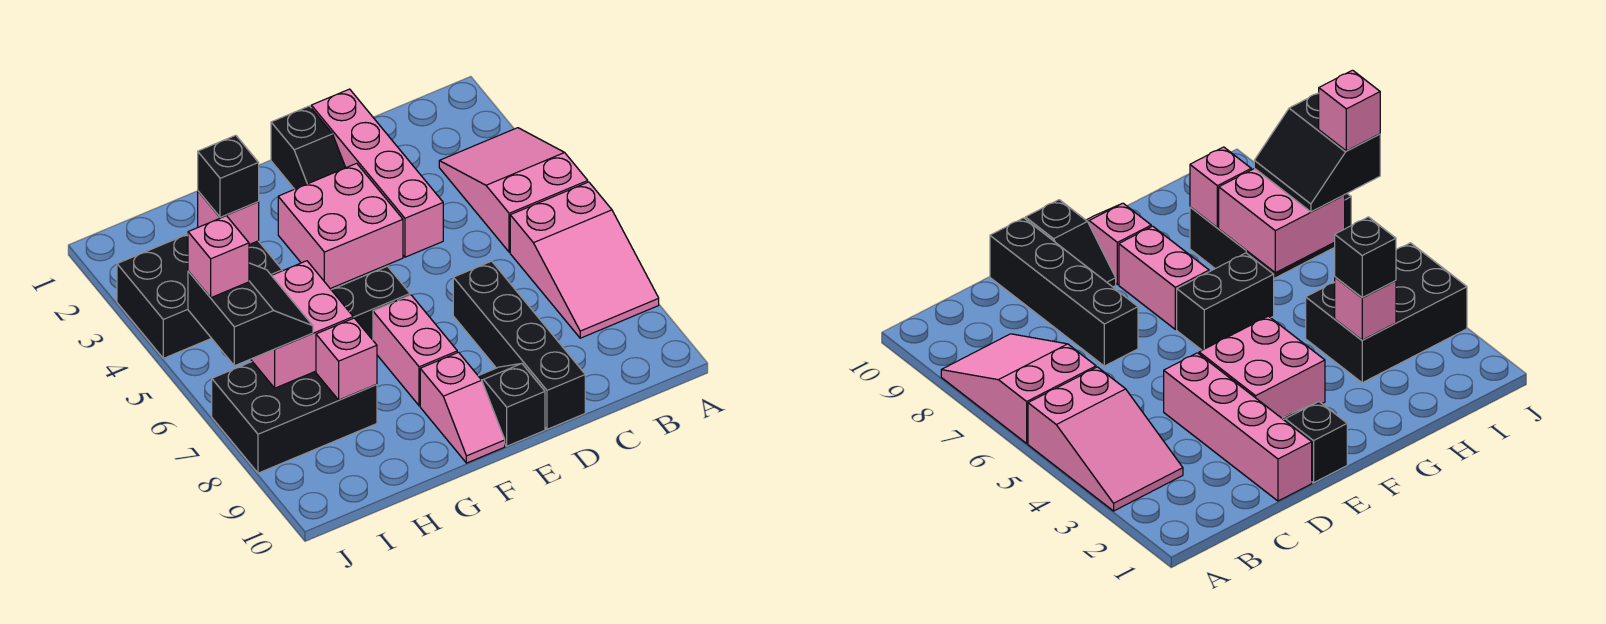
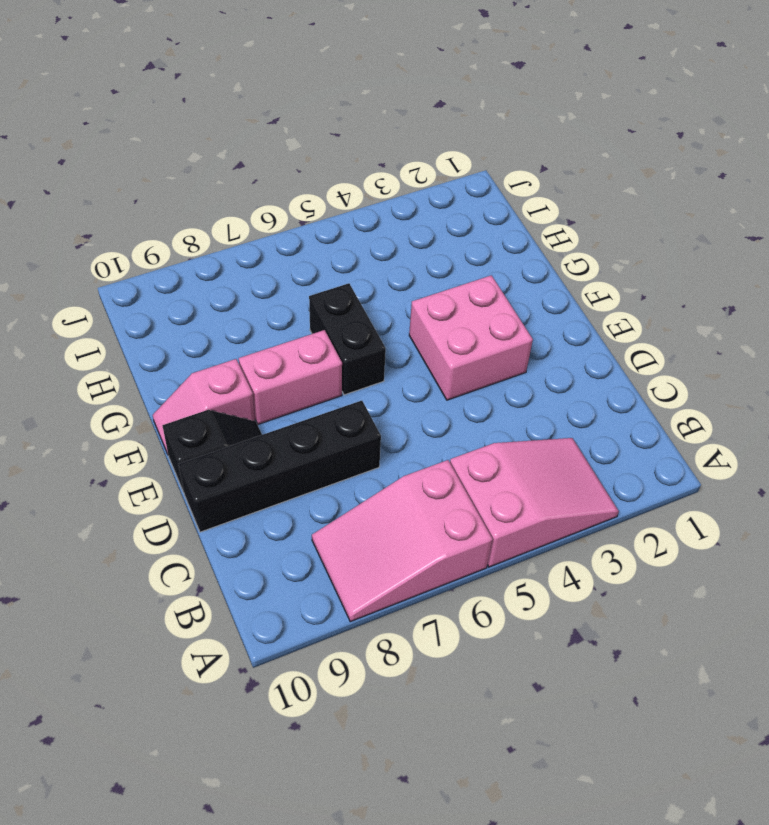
none -> pink brick D1:D4 level 1
none -> black slope E1:E2 level 1 top 1
none -> black brick H3:J4 level 1

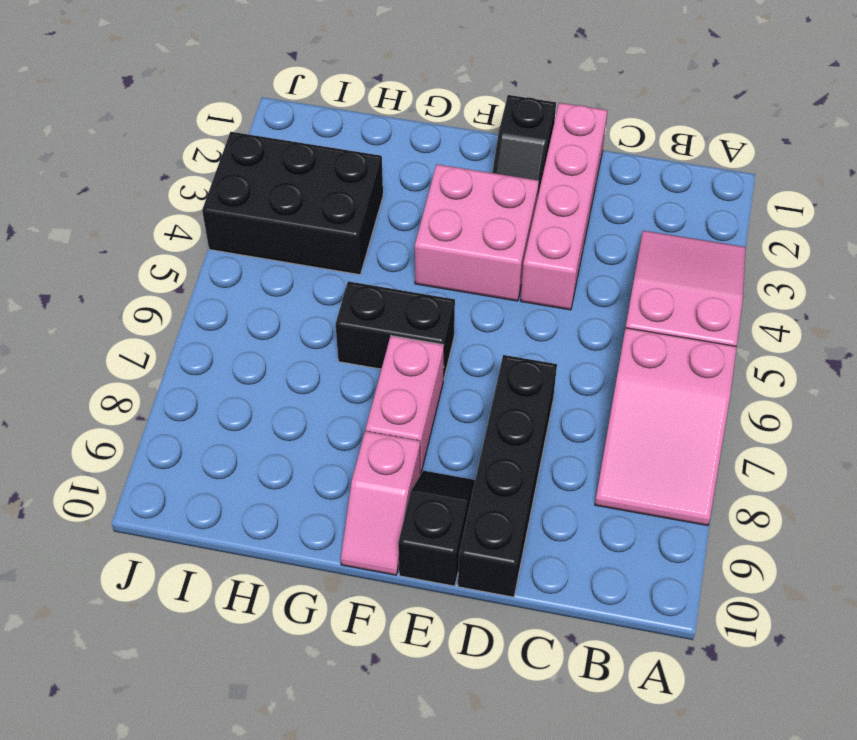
none -> black brick H7:J8 level 1
none -> pink brick H3 level 2
none -> pink brick H6:I7 level 2

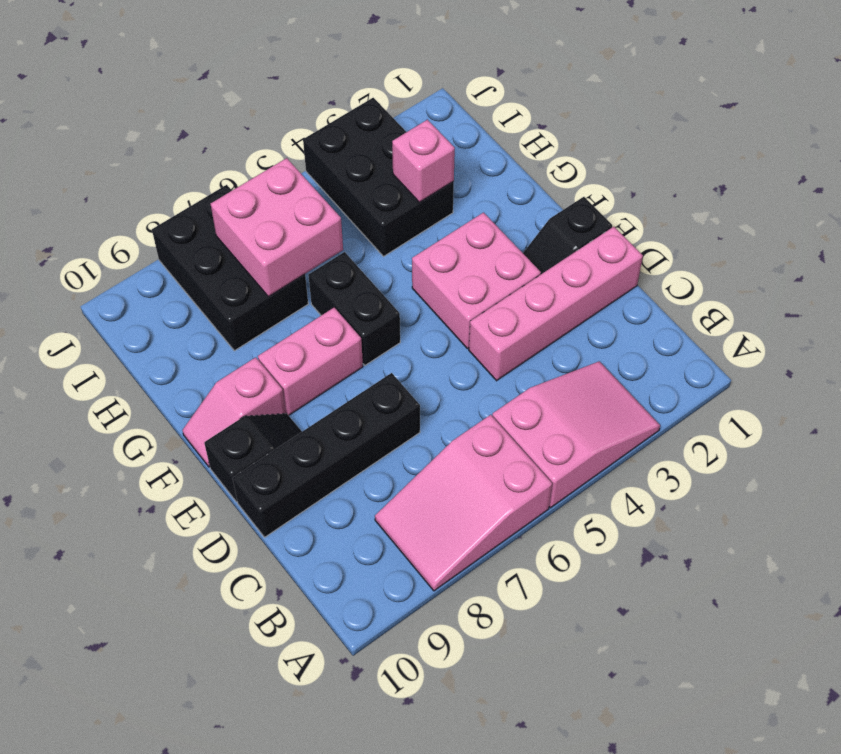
none -> pink brick H8 level 2
none -> black brick H3 level 3
none -> black slope I6:J7 level 3 top J

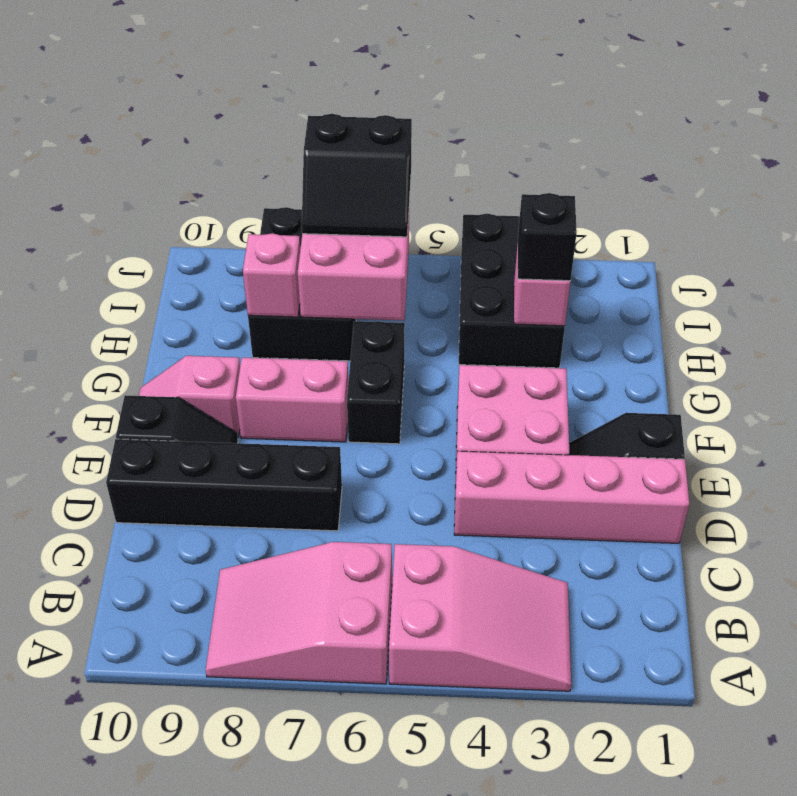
none -> pink brick J6 level 4

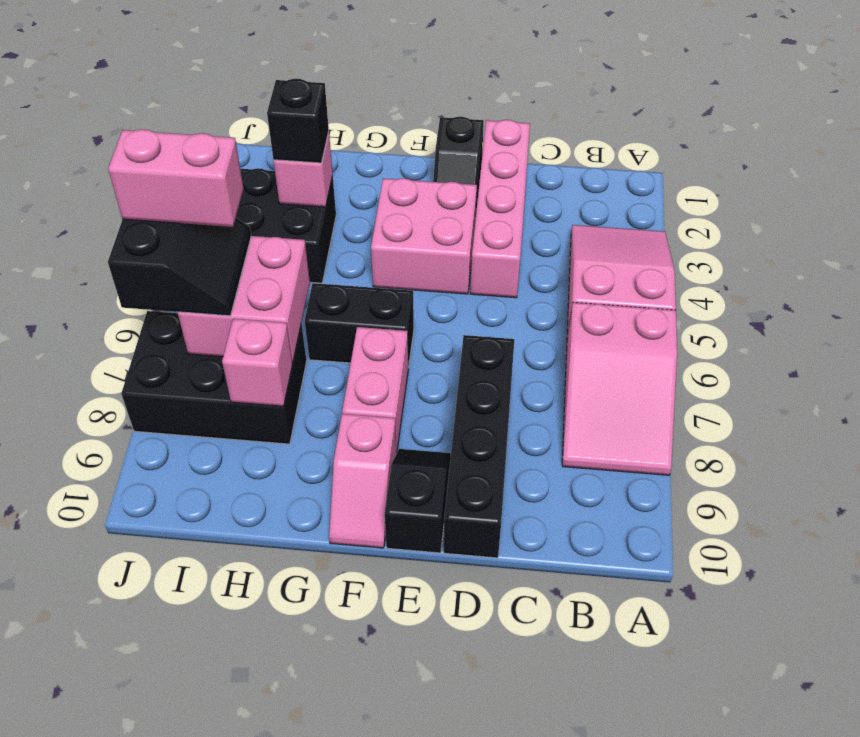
pink brick I6:J6 level 4 -> pink brick J6 level 4

